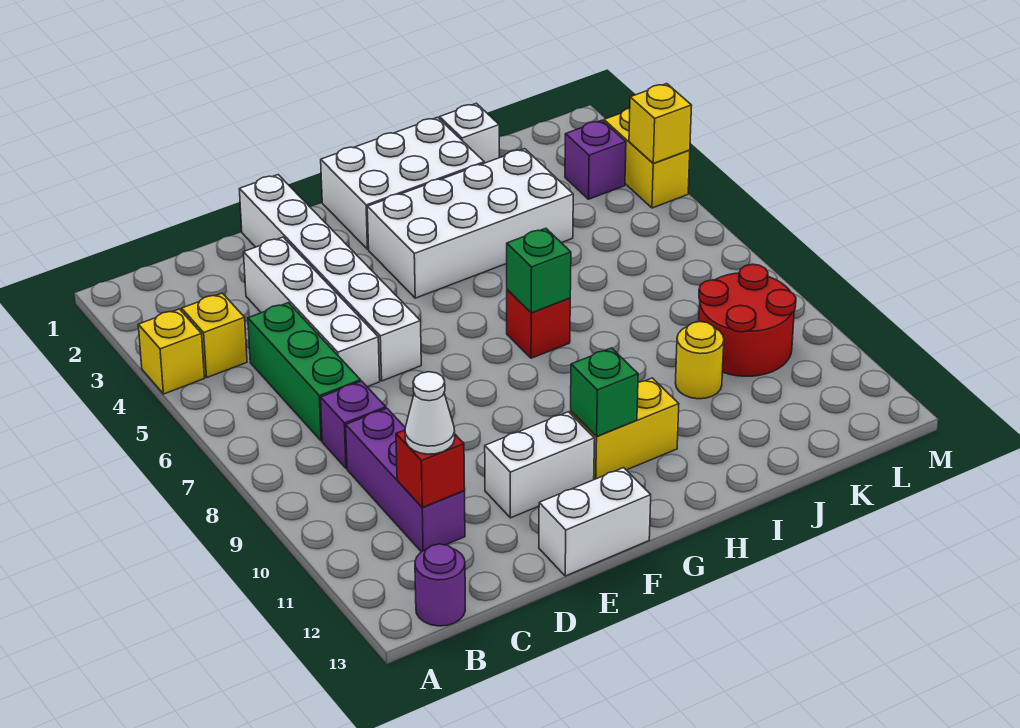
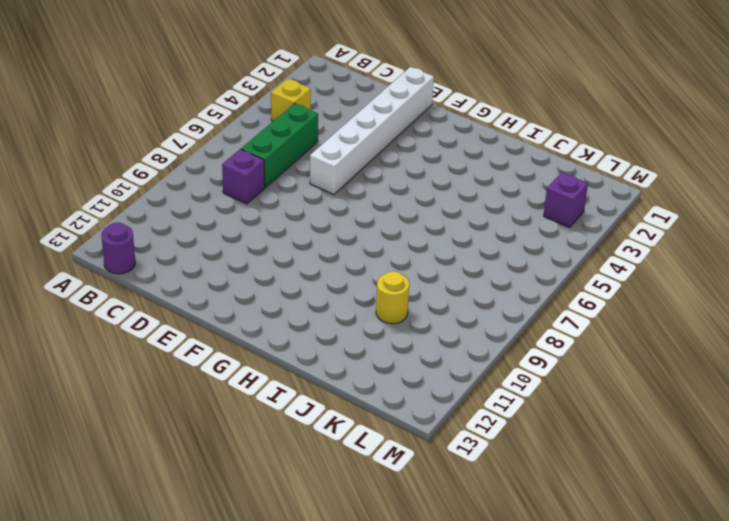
none -> yellow brick A4 level 1
none -> purple brick C9:C11 level 1
none -> white brick D3:D6 level 1

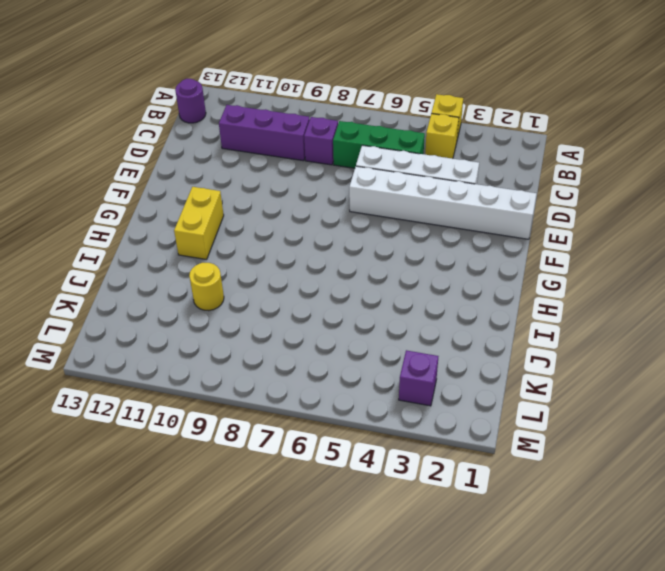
none -> white brick E11:F11 level 1
none -> white brick E13:F13 level 1
none -> white brick G1:I2 level 1

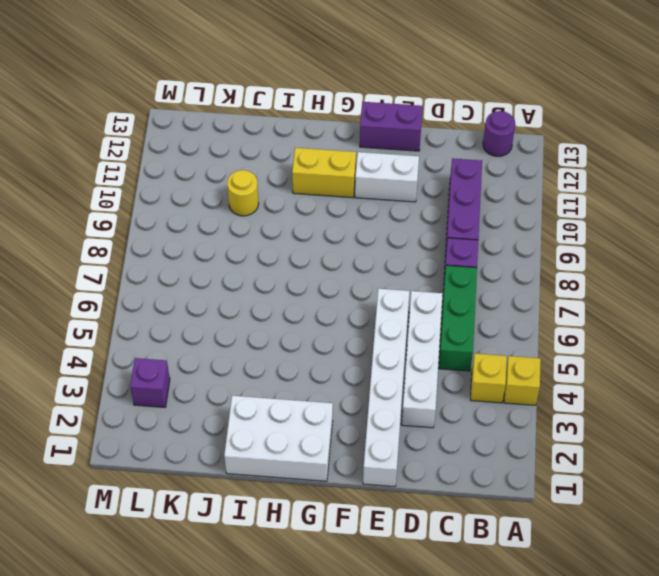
purple brick E13:F13 level 1 -> white brick E13:F13 level 1
none -> white brick G3:J4 level 1
none -> red brick H7 level 1
none -> white brick J1 level 1

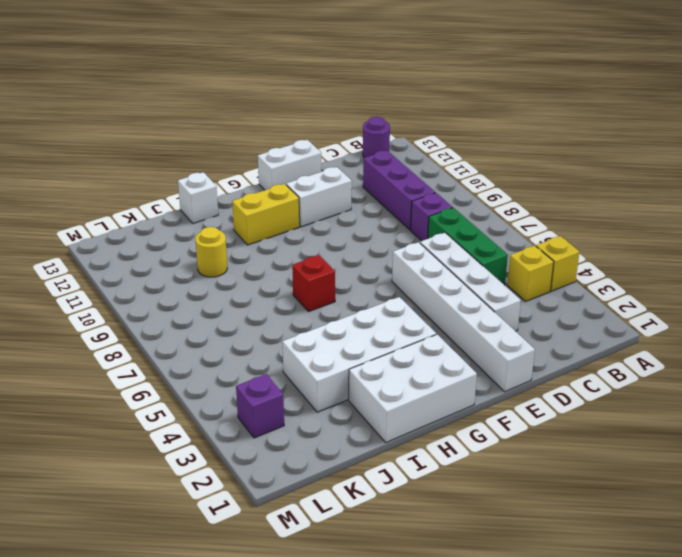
white brick I13 level 1 -> white brick J1 level 1
none -> red round brick K9:L10 level 1
none -> yellow brick M3:M4 level 1
none -> red brick C11 level 2

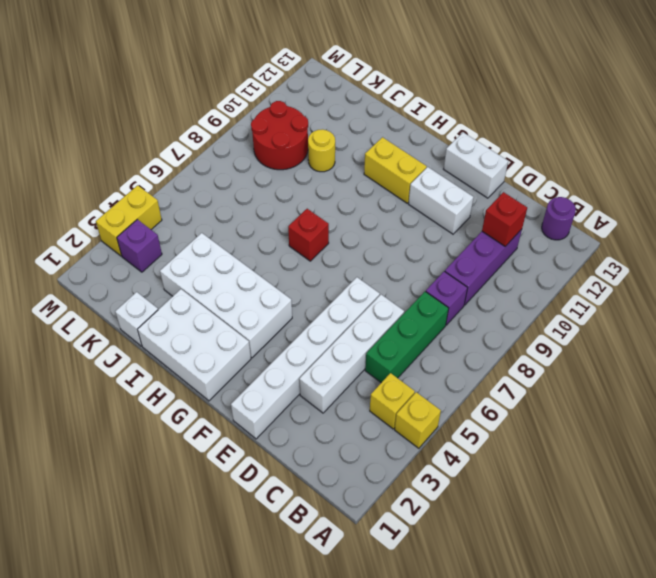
none -> green brick G11 level 2
none -> green brick H7 level 2
none -> yellow brick M4 level 2

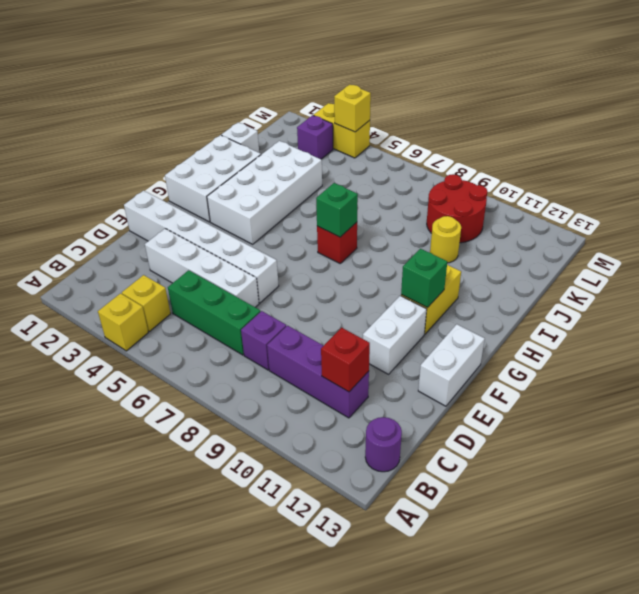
none -> white cone C11 level 3

